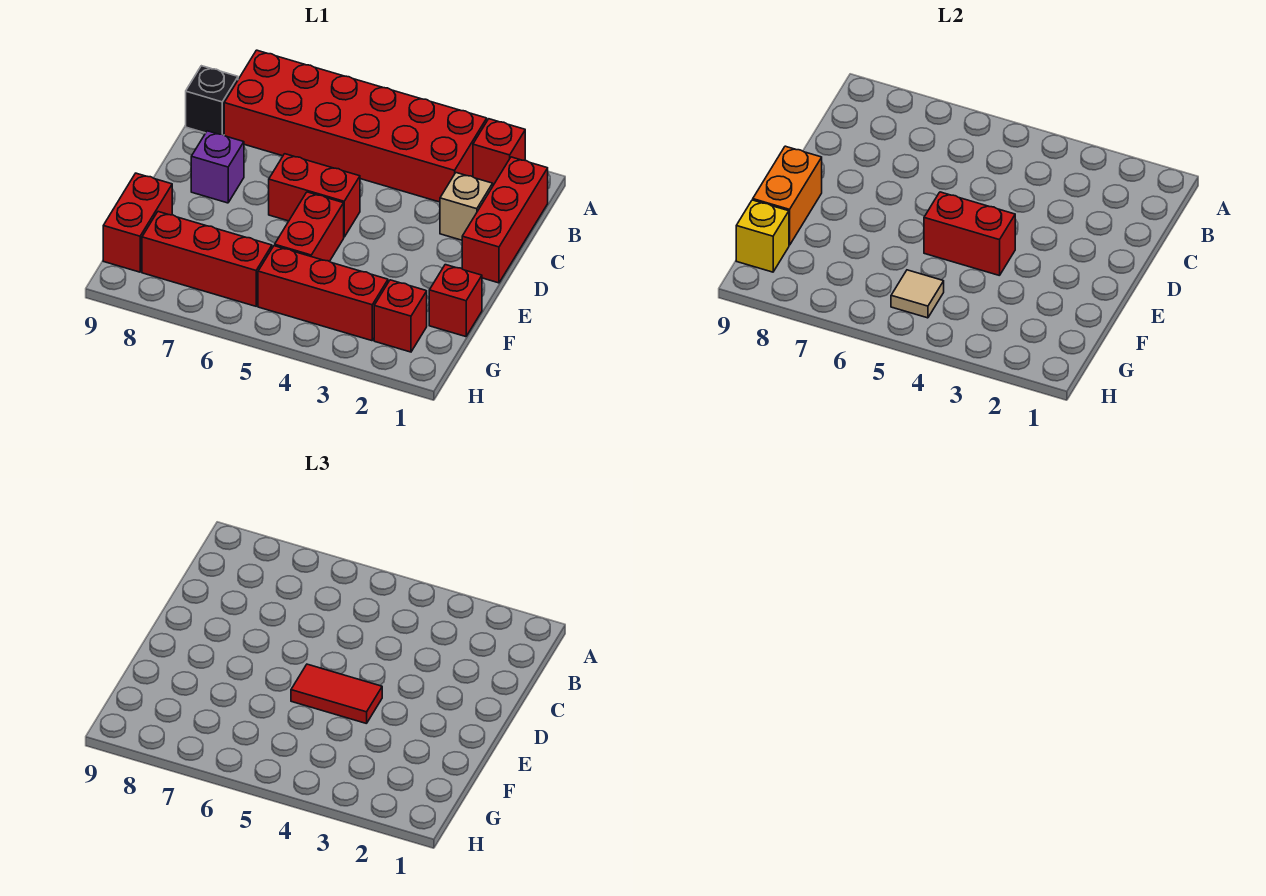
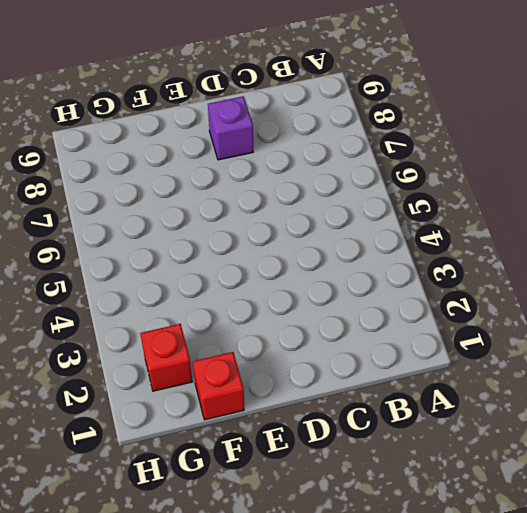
none -> red brick A2 level 1
none -> red brick A3:B8 level 1
none -> red brick B1:D1 level 1

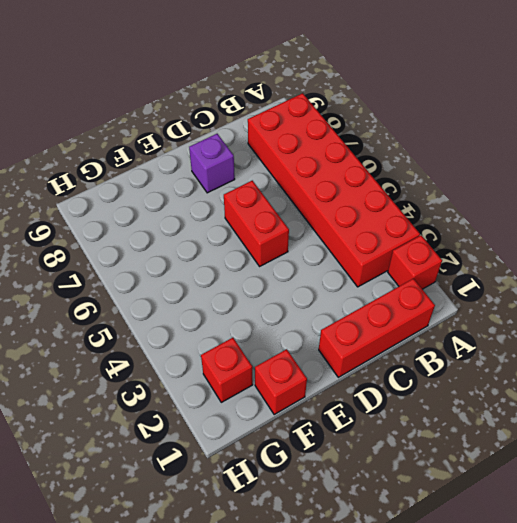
none -> black brick B9 level 1
none -> tan brick C2 level 1
none -> red brick E5:F5 level 1

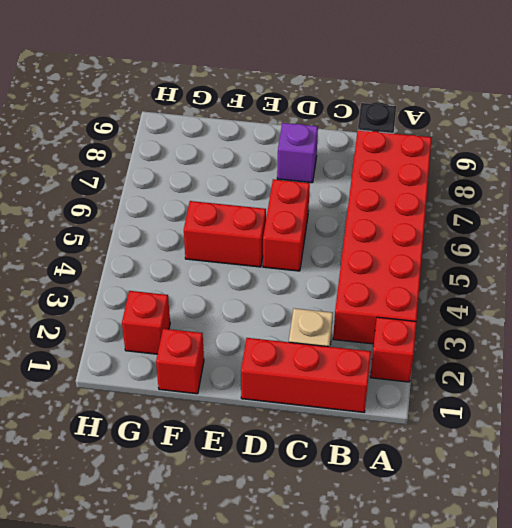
none -> red brick F9:G9 level 1
none -> red brick G3:G5 level 1
none -> red brick G6:G8 level 1

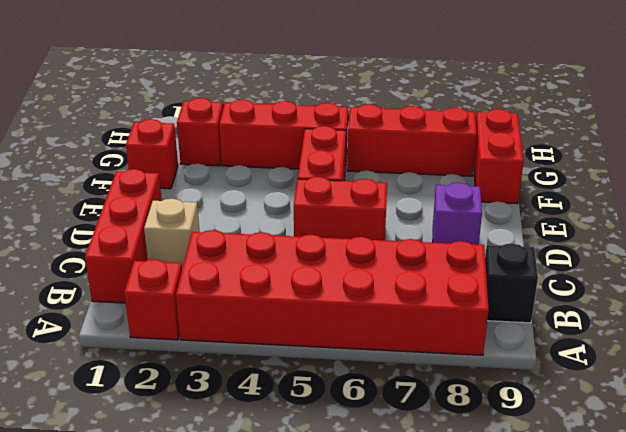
none -> red brick E4:E5 level 2
none -> orange brick E9:F9 level 2
none -> tan tile G5 level 2

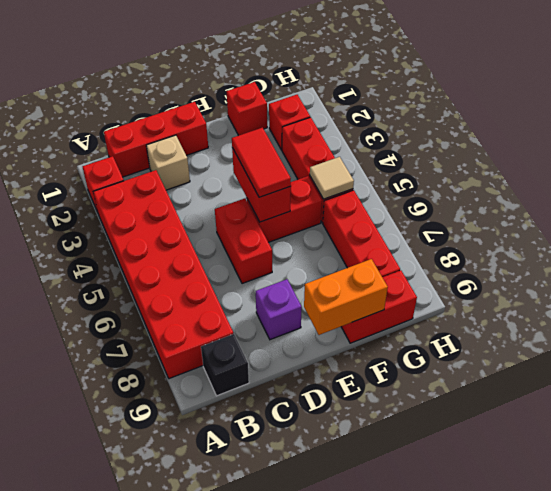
none -> yellow brick G9 level 2

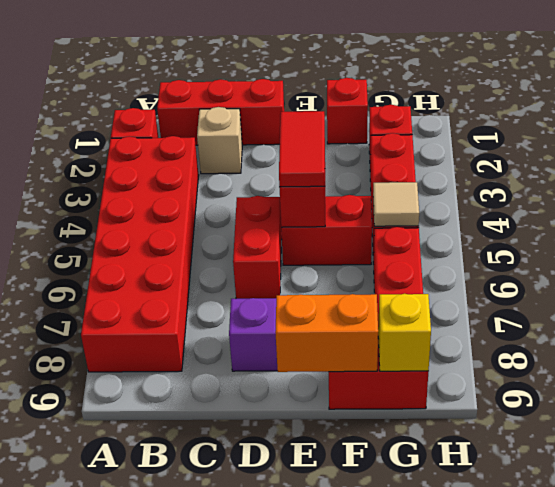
none -> black brick B9 level 1

